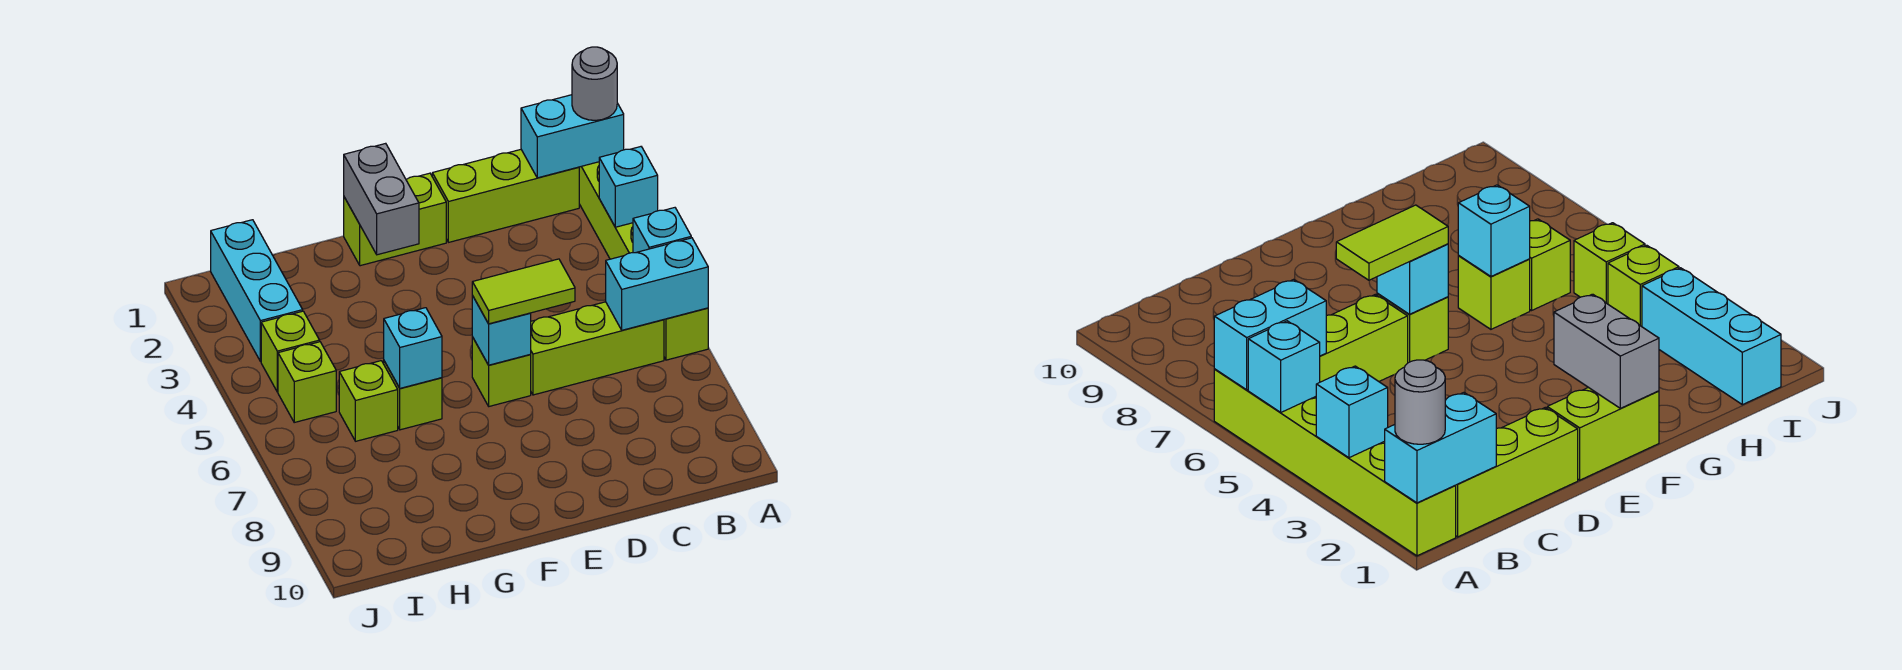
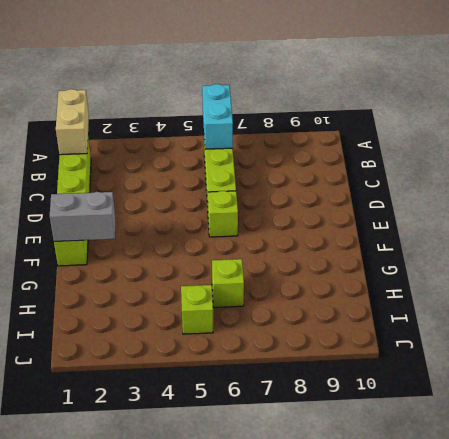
tan brick A1:B1 level 2 -> cyan brick A1:B1 level 2
none -> lime brick A1:A6 level 1
none -> lime brick G6 level 1
none -> cyan brick I1:I3 level 1

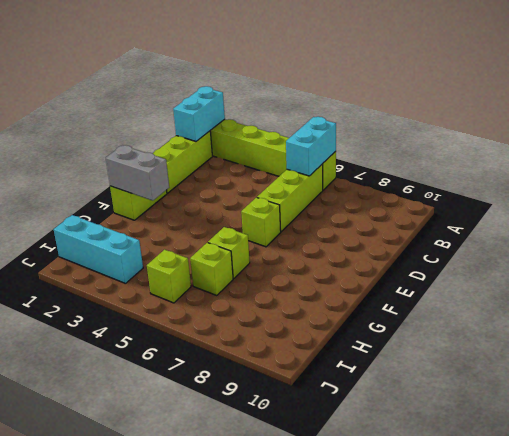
none -> lime brick I4 level 1
none -> cyan brick A3 level 2
none -> cyan brick A5 level 2

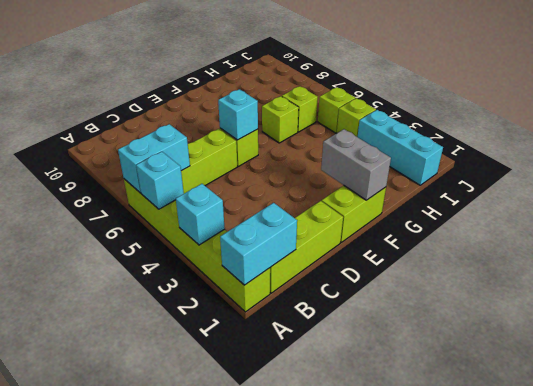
none -> cyan brick G6 level 2
none -> grey round brick A1 level 3
none -> lime tile D6:E6 level 3

